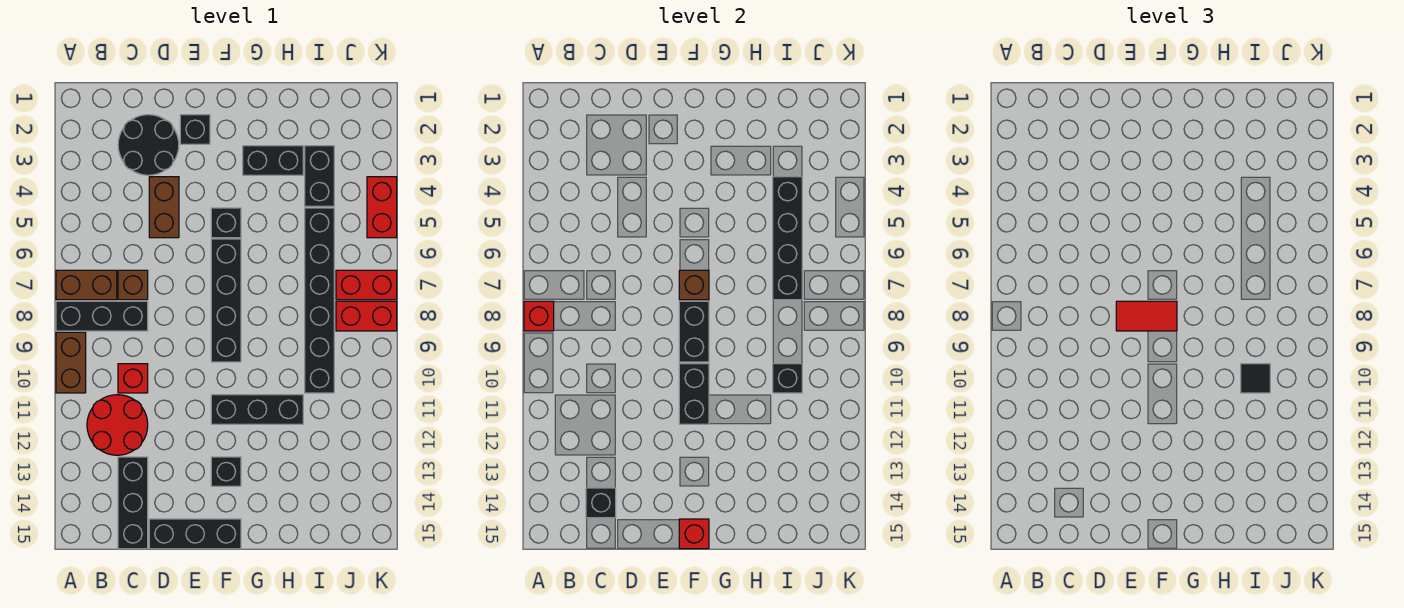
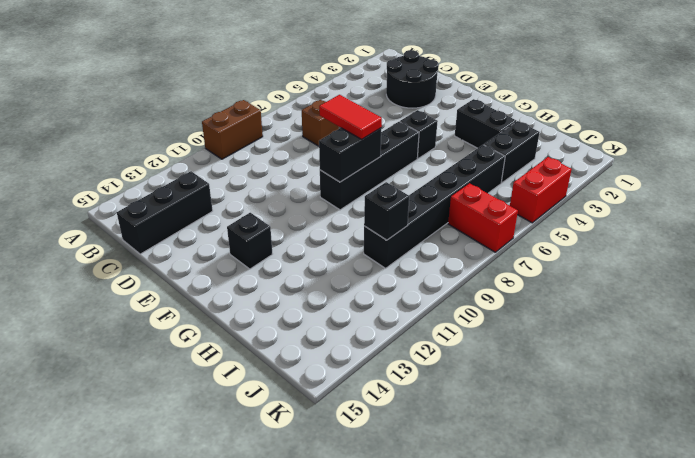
none -> brown brick A7:B7 level 1
none -> black brick A8:C8 level 1
none -> red round brick B11:C12 level 1
none -> red brick C10 level 1

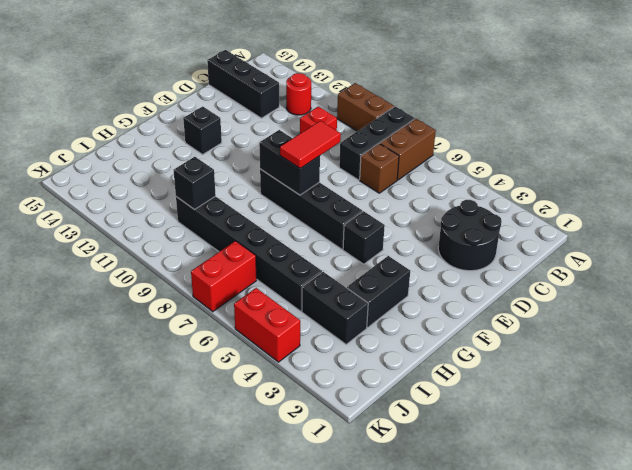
red round brick B12 level 1 -> red round brick B11:C12 level 1
none -> brown brick D4:D5 level 1
none -> black brick D15:F15 level 1
none -> black brick E2 level 1
none -> black brick F11:H11 level 1

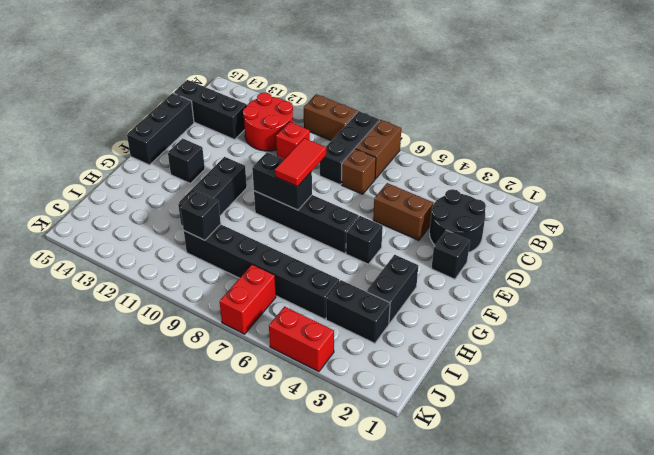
none -> red brick J8:K8 level 1
none -> red brick A8 level 2
none -> black brick C14 level 2
none -> brown brick F7 level 2

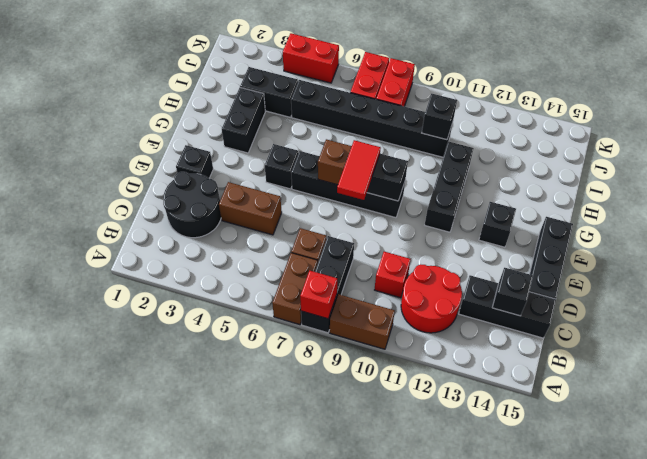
none -> black brick F10:F11 level 2
none -> red brick F15 level 2
none -> black brick I4:I7 level 2
none -> black tile I10 level 3

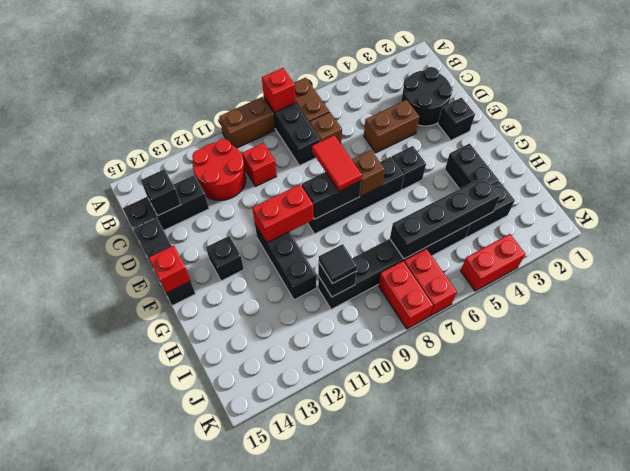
red brick F10:F11 level 2 -> black brick F10:F11 level 2

